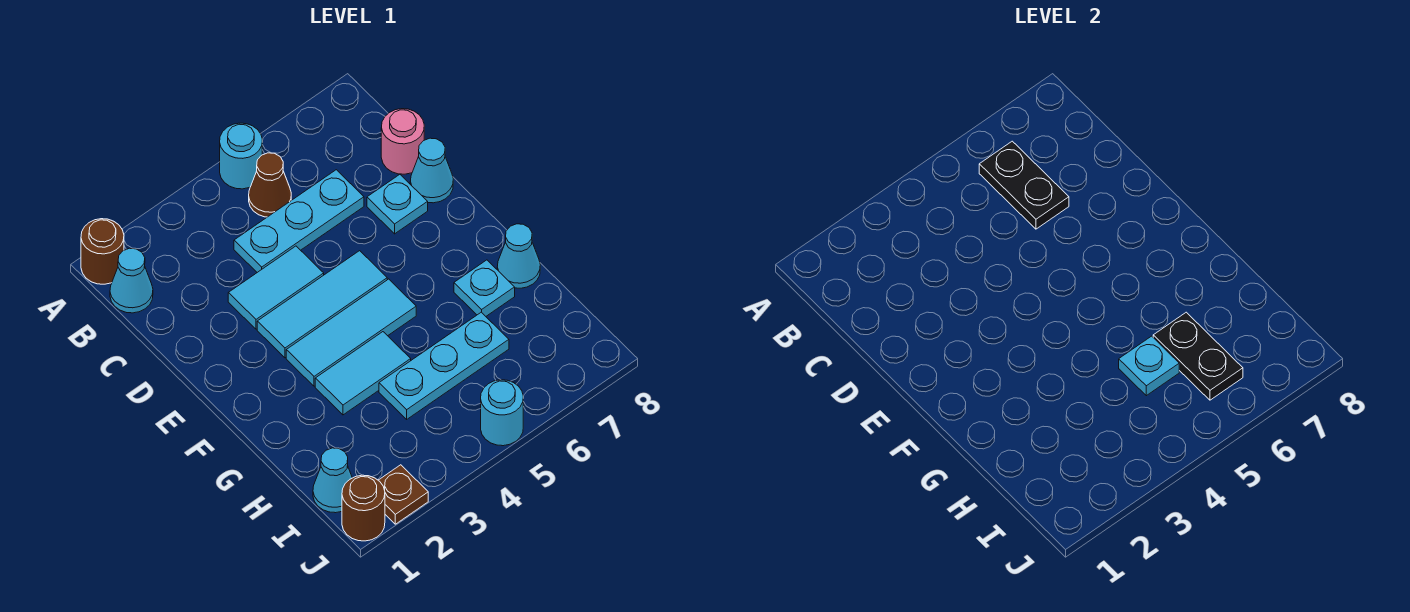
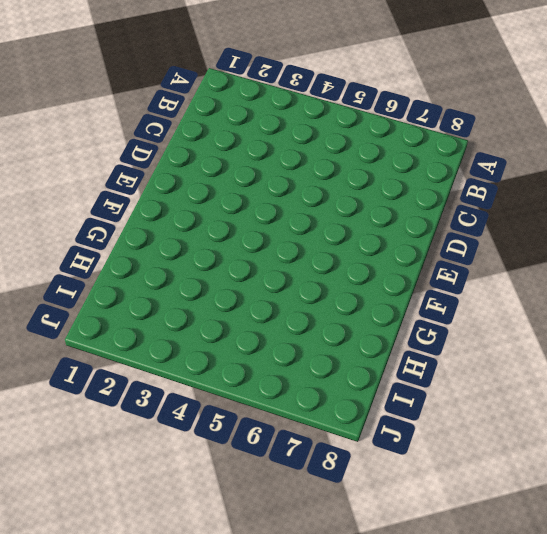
none -> brown round brick A1 level 1
none -> cyan round brick A5 level 1
none -> cyan cone B1 level 1

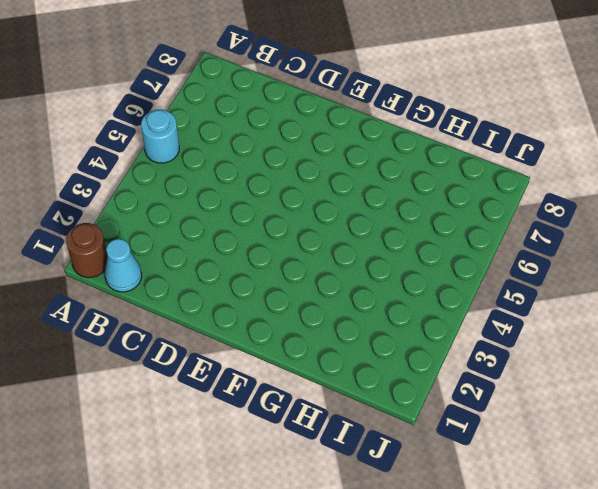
none -> brown cone B5 level 1
none -> cyan plate C4:C6 level 1
none -> pink round brick C8 level 1

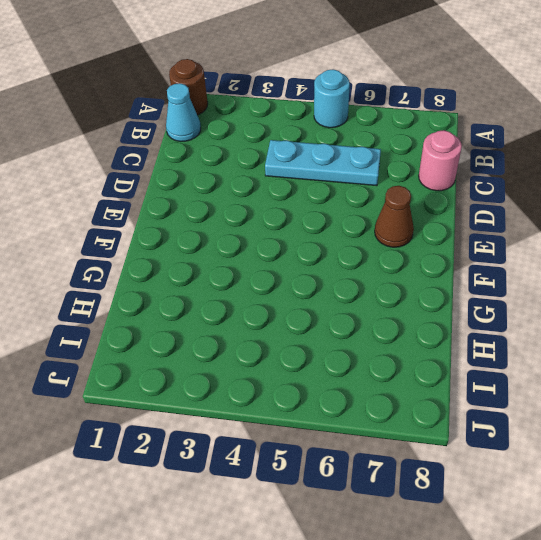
brown cone E7 level 1 -> brown cone B5 level 1
none -> cyan tile D3:D4 level 1
none -> cyan plate D7 level 1
none -> cyan cone D8 level 1

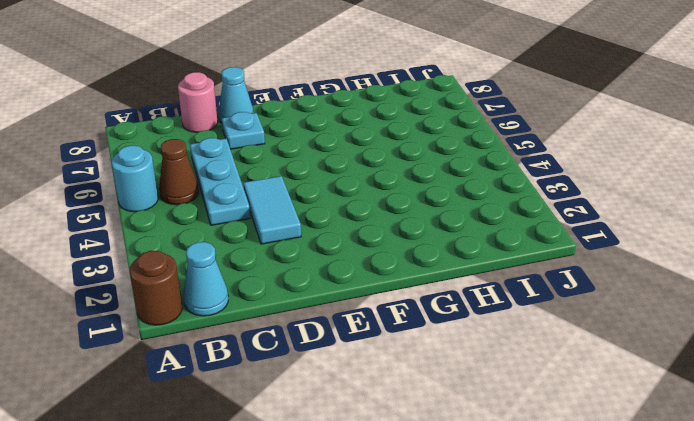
none -> cyan tile E3:E5 level 1
none -> cyan tile F3:F5 level 1
none -> cyan tile G3:G4 level 1

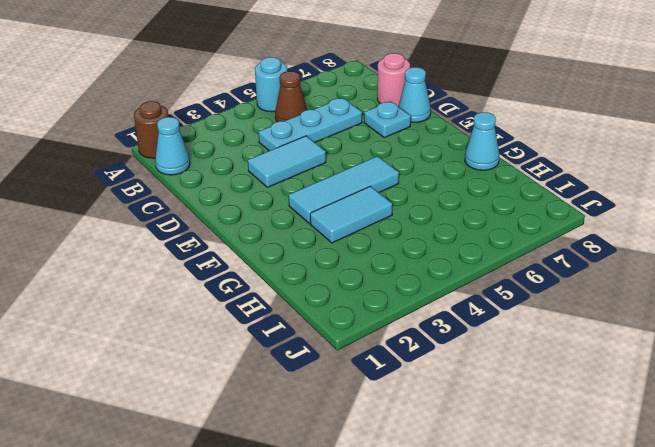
none -> cyan tile E3:E5 level 1
none -> cyan plate G7 level 1
none -> cyan plate H4:H6 level 1

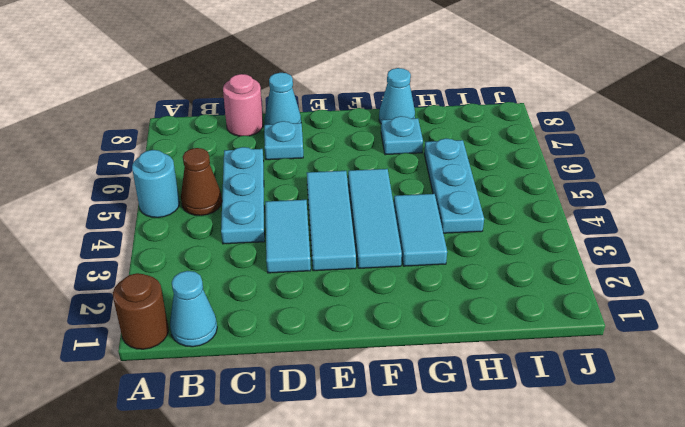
none -> cyan cone I1 level 1
none -> brown round brick J1 level 1
none -> brown plate J2 level 1

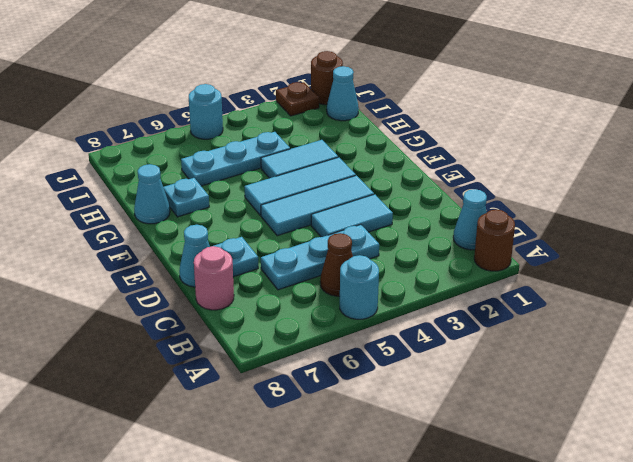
none -> black plate B6:C6 level 2
none -> cyan plate H5 level 2
none -> black plate H6:I6 level 2

